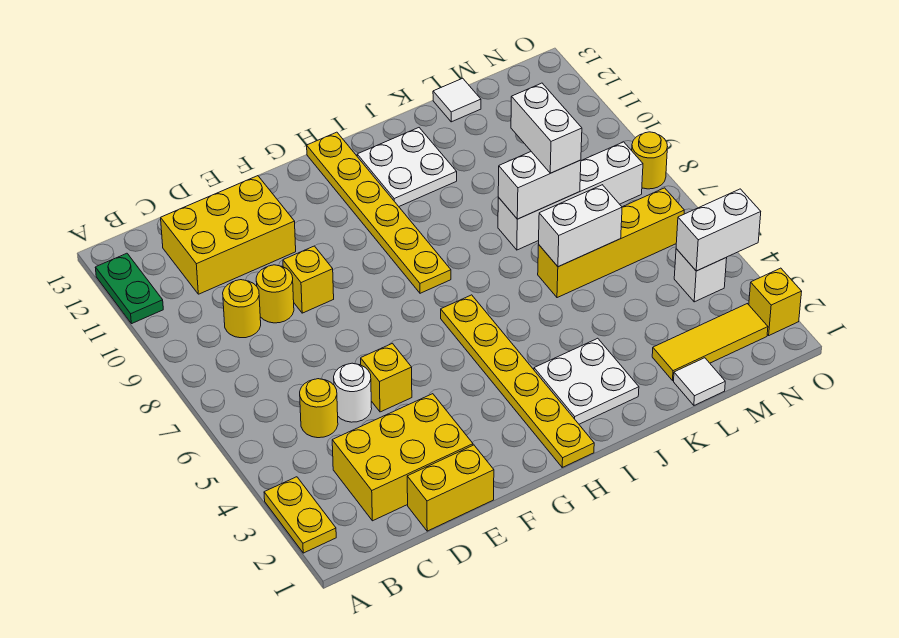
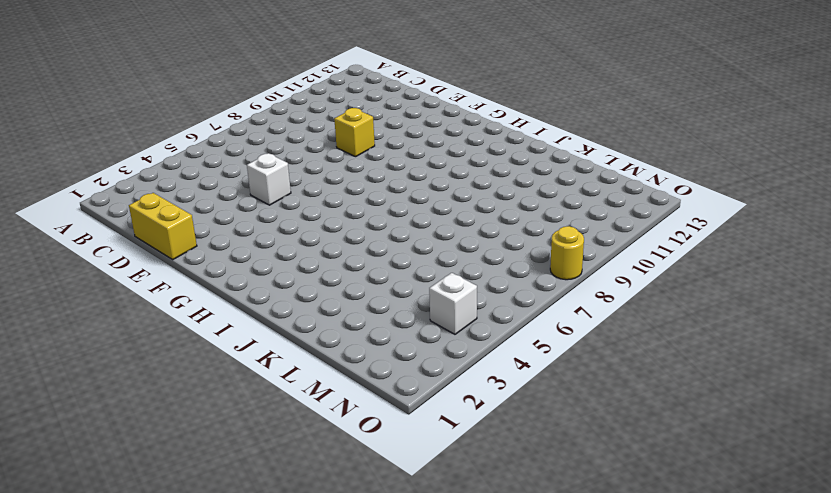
white brick E5 level 1 -> yellow brick E5 level 1
none -> yellow plate A2:A3 level 1
none -> green plate A11:A12 level 1
none -> yellow brick C2:E3 level 1

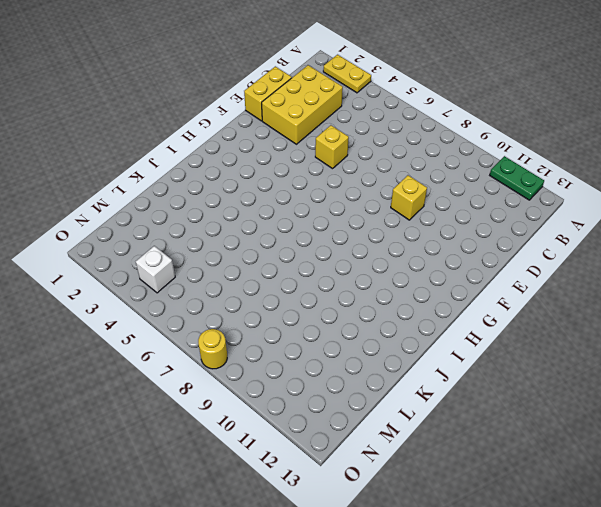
none -> yellow round brick C5 level 1
none -> yellow round brick C9 level 1
none -> yellow brick C11:E12 level 1

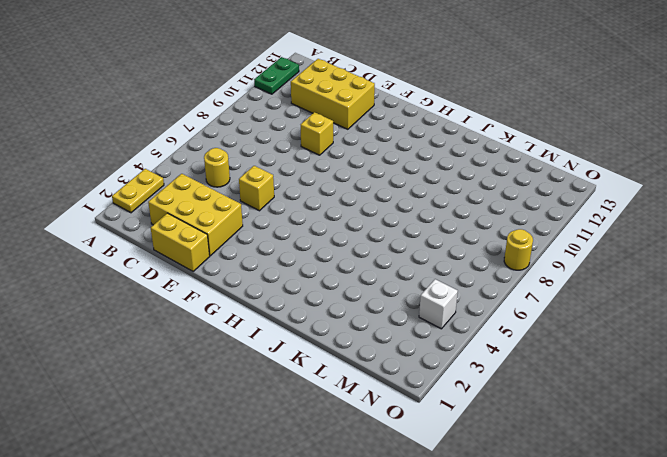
none -> yellow round brick C9 level 1
none -> white round brick D5 level 1
none -> yellow round brick D9 level 1

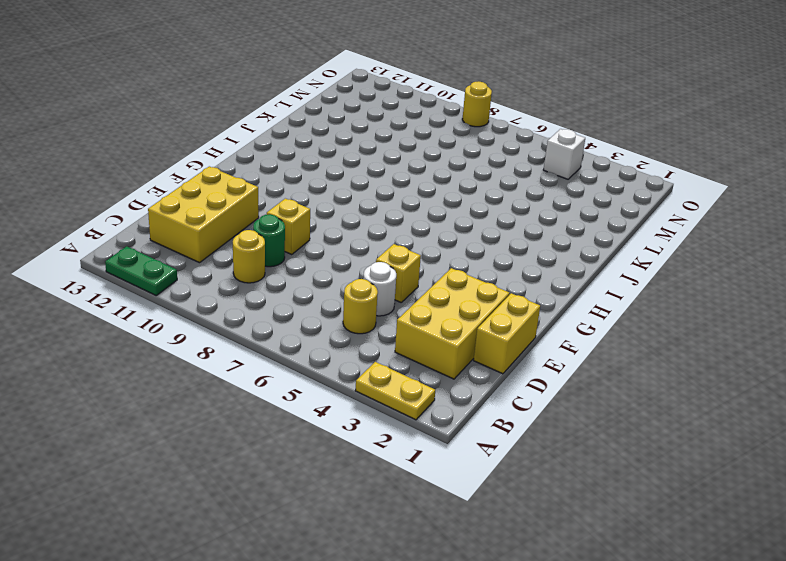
green round brick D9 level 1 -> yellow round brick D9 level 1
none -> yellow plate H1:H6 level 1
none -> yellow plate H8:H13 level 1
none -> white plate I2:J3 level 1

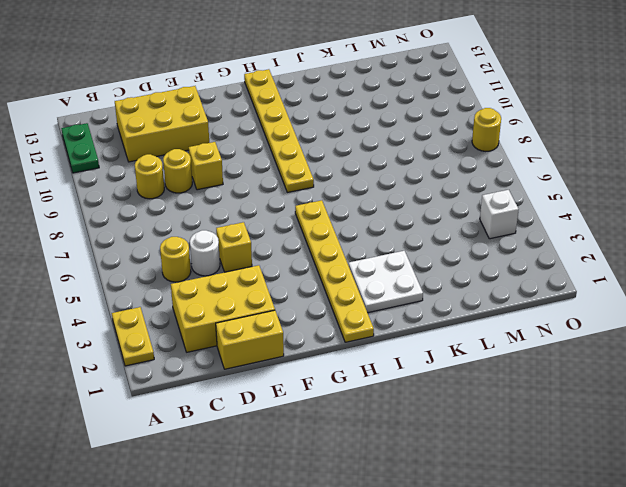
none -> white plate I11:J12 level 1
none -> yellow brick K6:N6 level 1
none -> white brick K8:N8 level 1

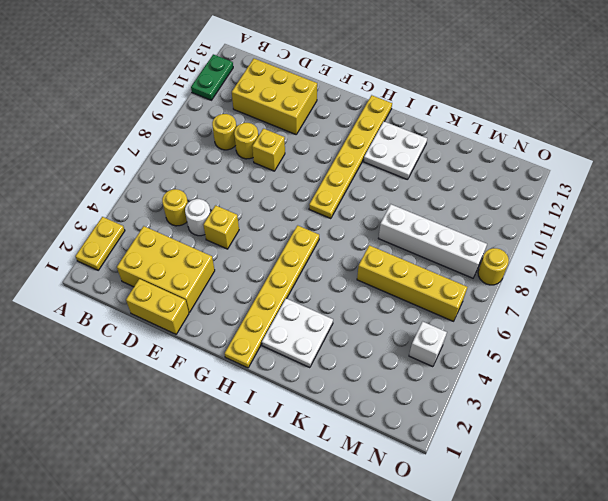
none -> white tile L1 level 1
none -> yellow tile L2:N2 level 1
none -> white tile L13 level 1

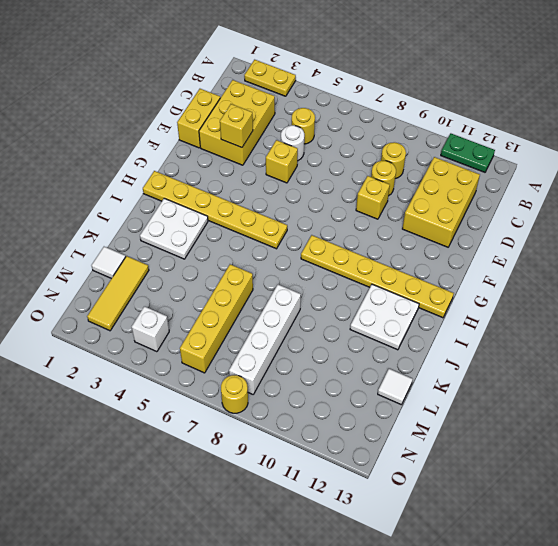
yellow brick E3 level 2 -> yellow brick O2 level 1
none -> white brick K6:L6 level 2
none -> white brick K8:L8 level 2
none -> white brick N4:O4 level 2

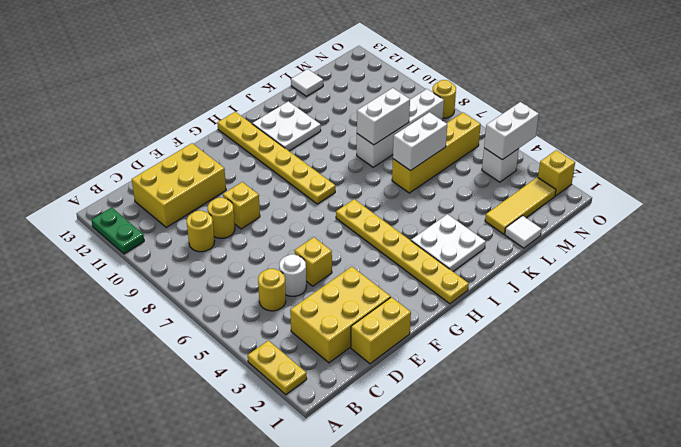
none -> white brick L8:L9 level 3

